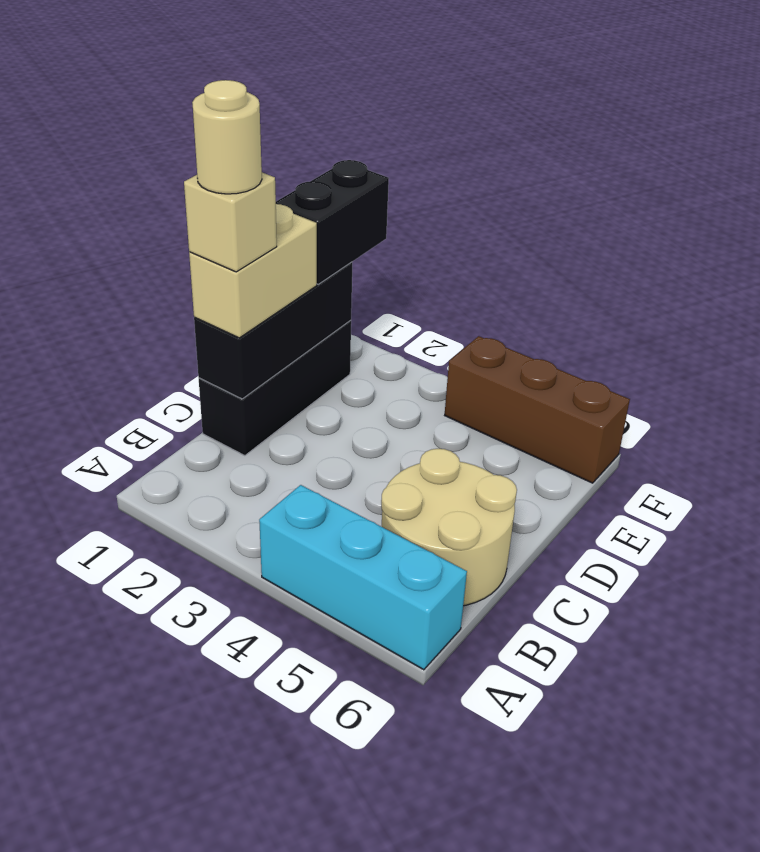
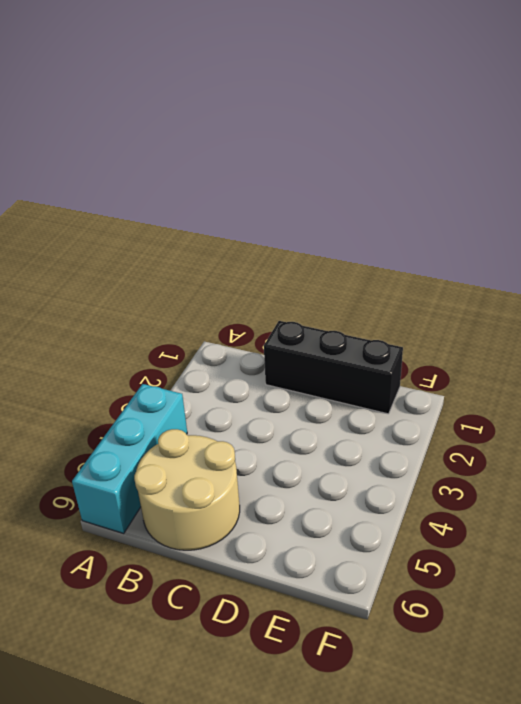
none -> brown brick F4:F6 level 1
none -> black brick C1:E1 level 2

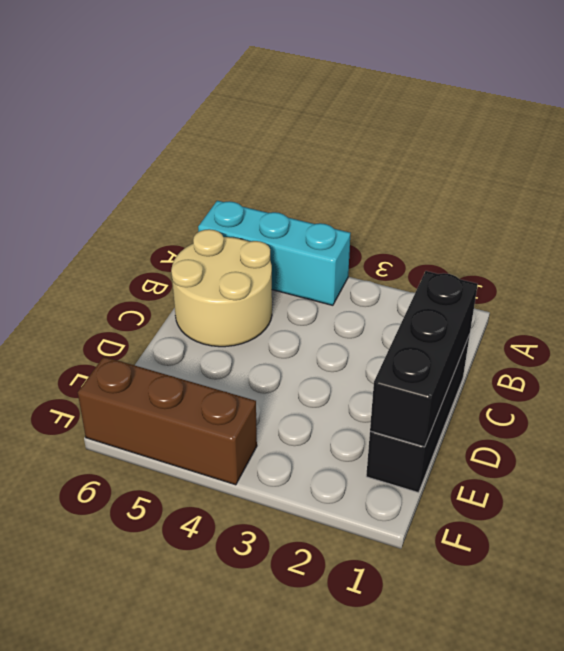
none -> tan brick C1:D1 level 3
none -> black brick E1:F1 level 3

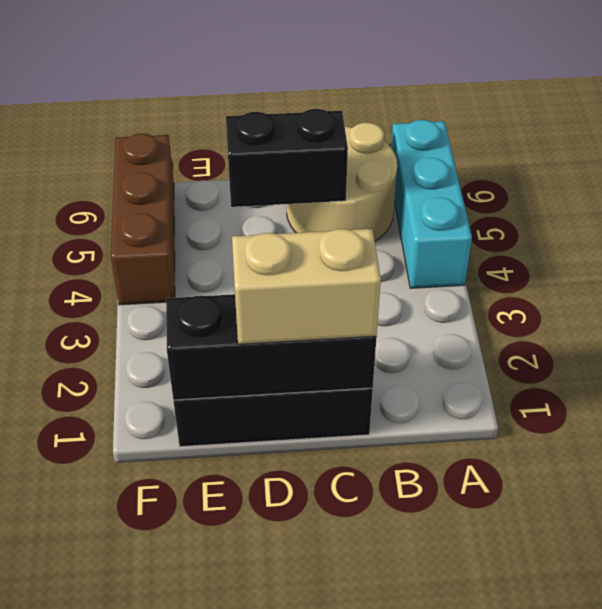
black brick C5:D5 level 2 -> black brick E1:F1 level 3
none -> tan brick C1 level 4
none -> tan round brick C1 level 5

